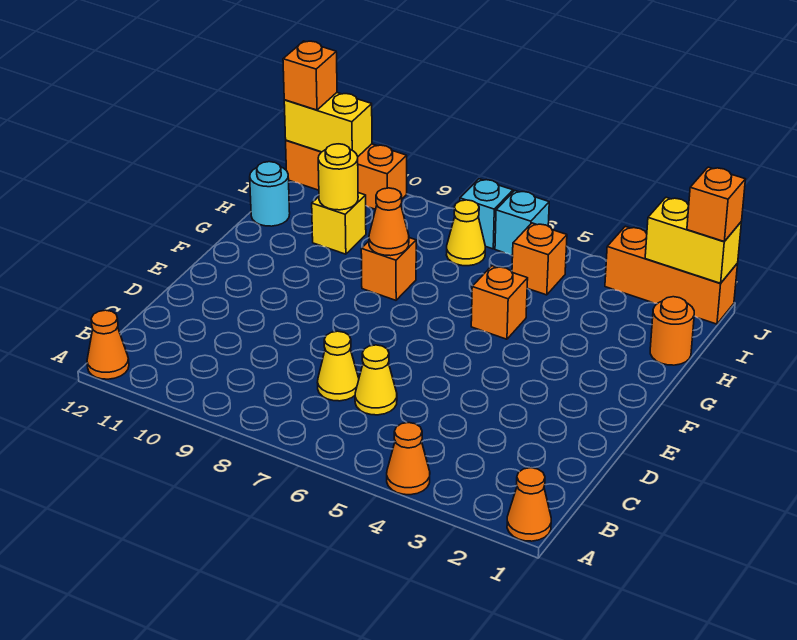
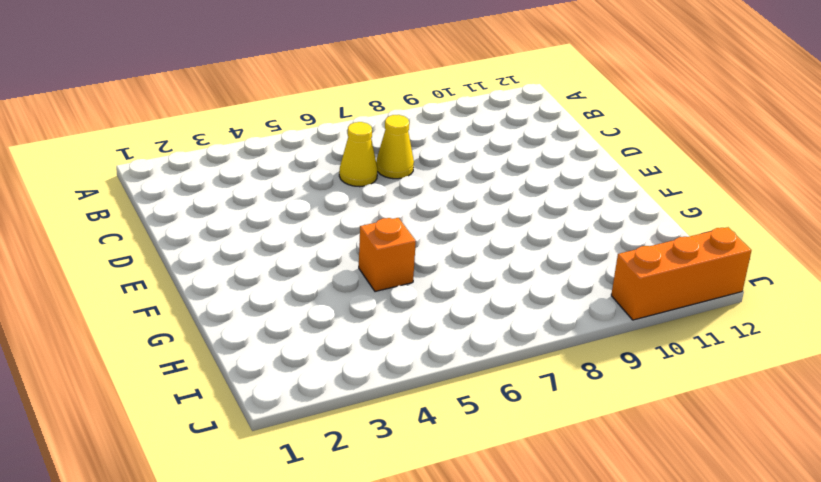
none -> orange cone A1 level 1
none -> orange cone A4 level 1
none -> orange cone A12 level 1

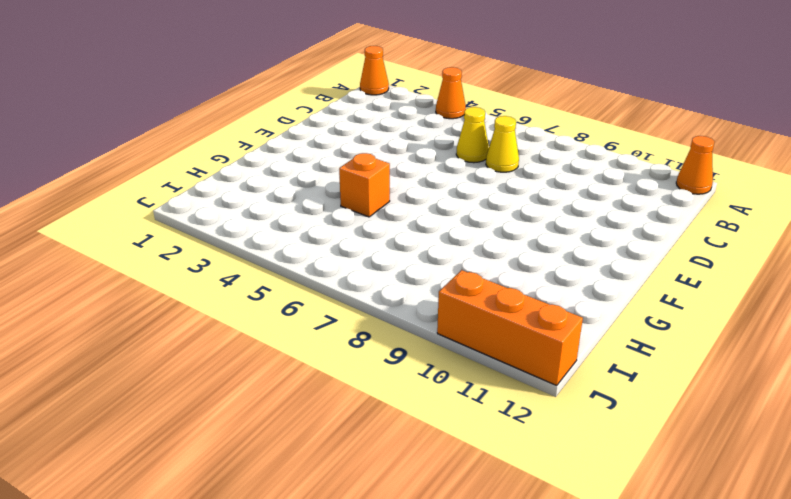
none -> orange brick G8 level 1
none -> orange round brick H1 level 1
none -> yellow brick H10 level 1

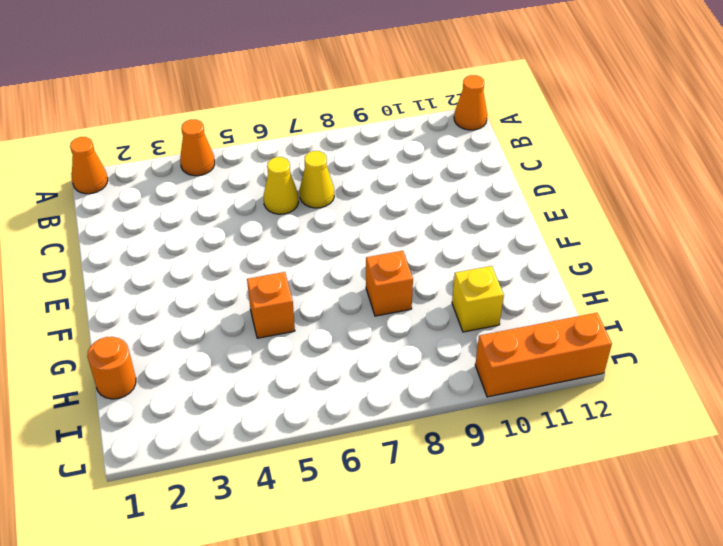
none -> cyan round brick H12 level 1
none -> orange brick I5 level 1
none -> yellow cone I7 level 1

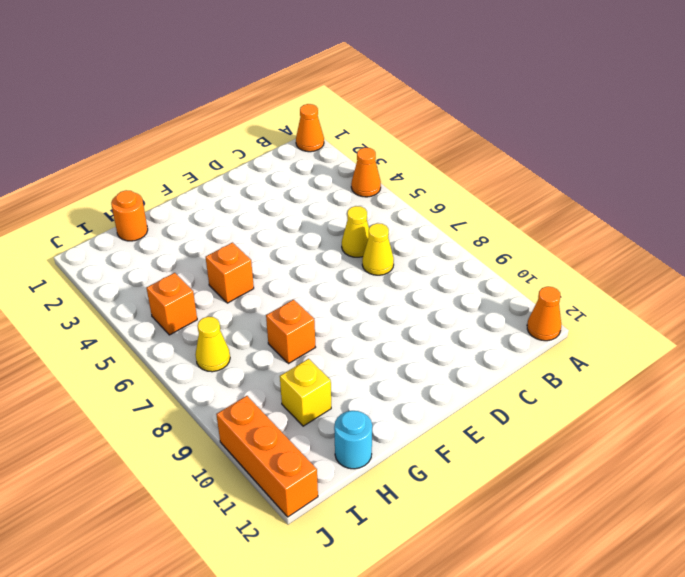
none -> orange brick J1:J3 level 1
none -> cyan brick J6 level 1
none -> cyan brick J7 level 1

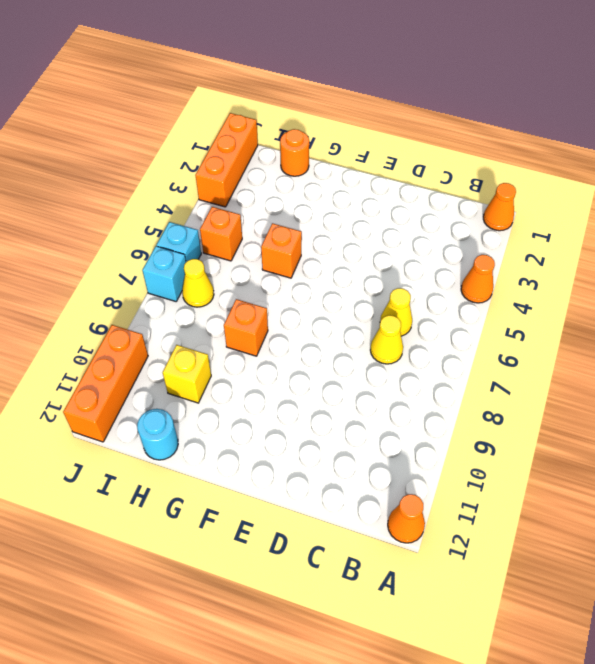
none -> orange cone G8 level 2
none -> yellow round brick H10 level 2
none -> yellow brick J1:J2 level 2

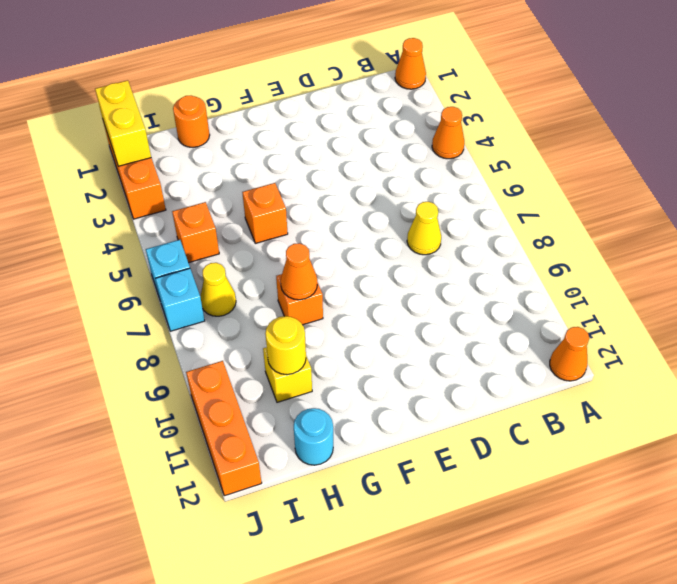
none -> yellow cone C6 level 1
none -> yellow brick J11:J12 level 2
none -> orange brick J1 level 3

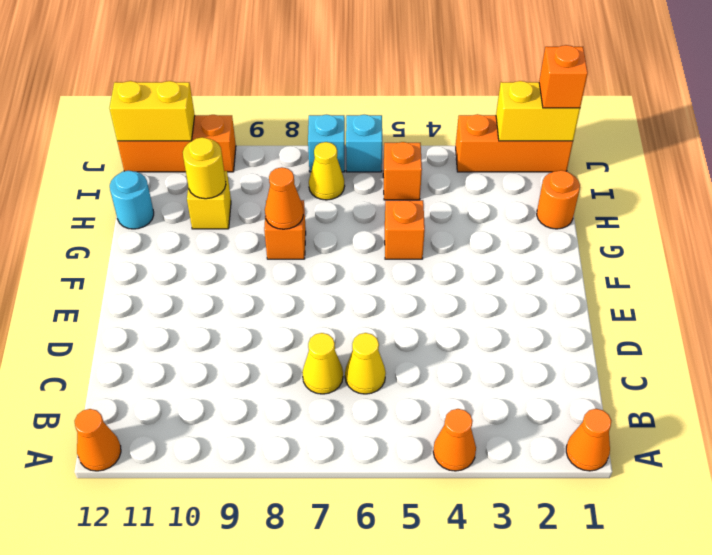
none -> orange brick J12 level 3

